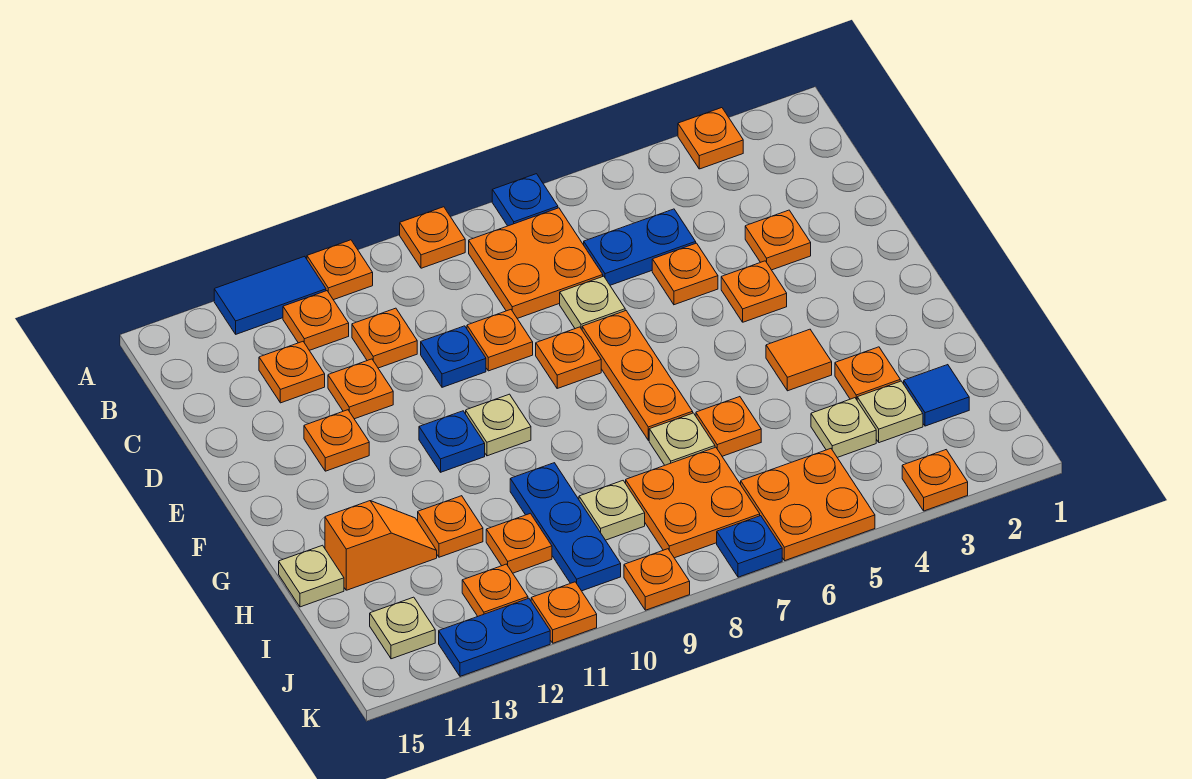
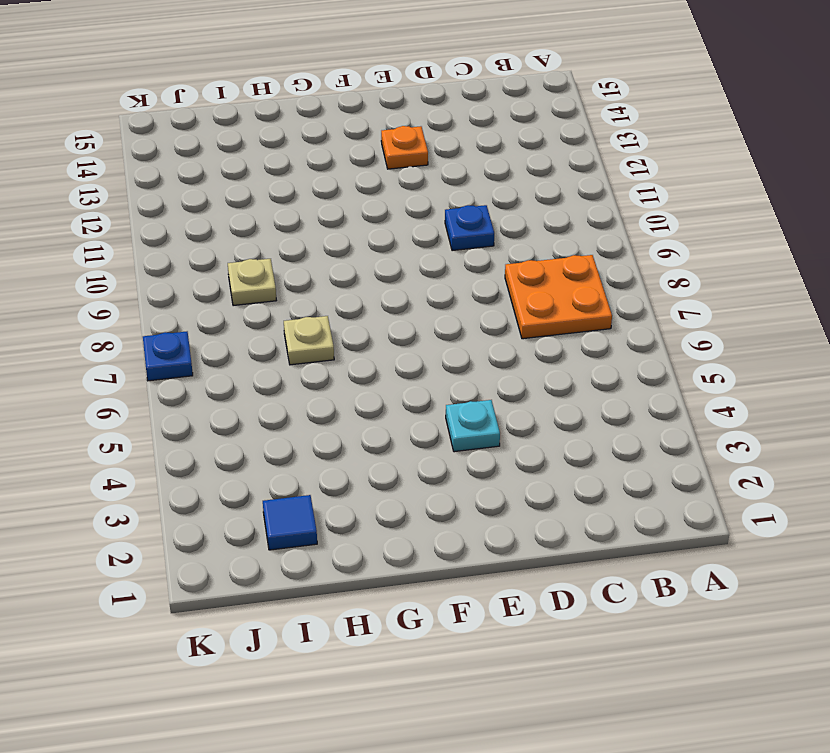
cyan plate E4 level 1 -> orange plate E4 level 1
none -> orange plate A3 level 1
none -> blue plate A7 level 1
none -> orange plate A9 level 1
none -> orange plate A11 level 1

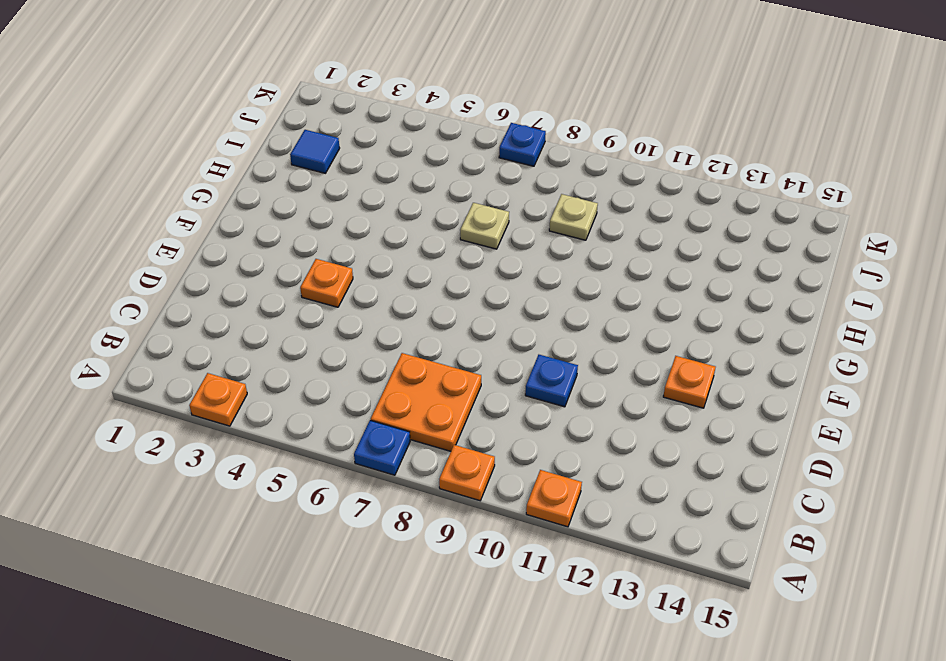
none -> blue tile A12:A13 level 1
none -> orange plate B12 level 1
none -> blue plate C5:C6 level 1
none -> orange plate C11 level 1

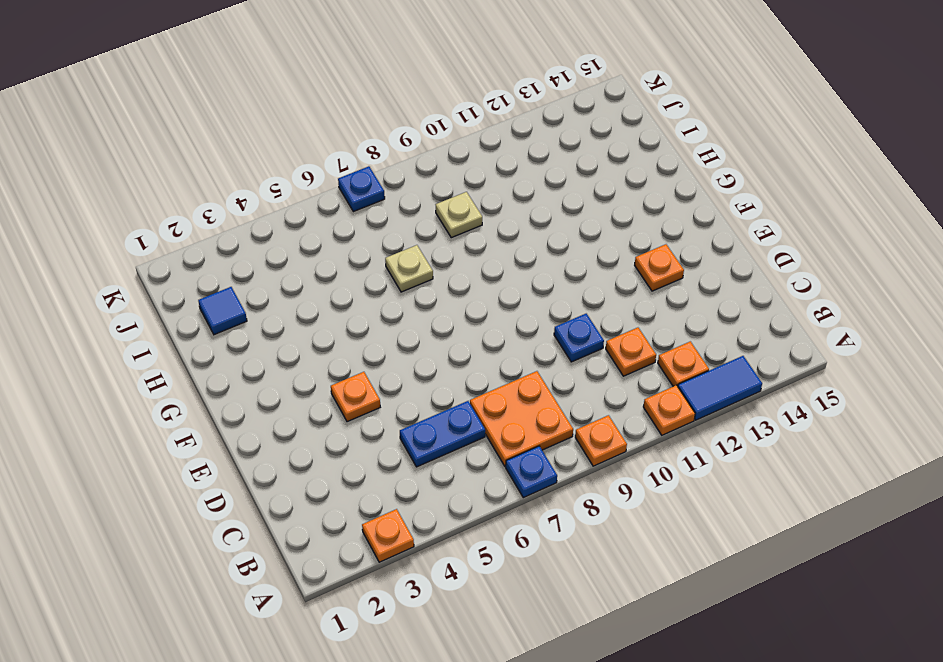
none -> orange plate C13 level 1
none -> orange plate D3 level 1
none -> orange plate D5 level 1
none -> tan plate D7 level 1

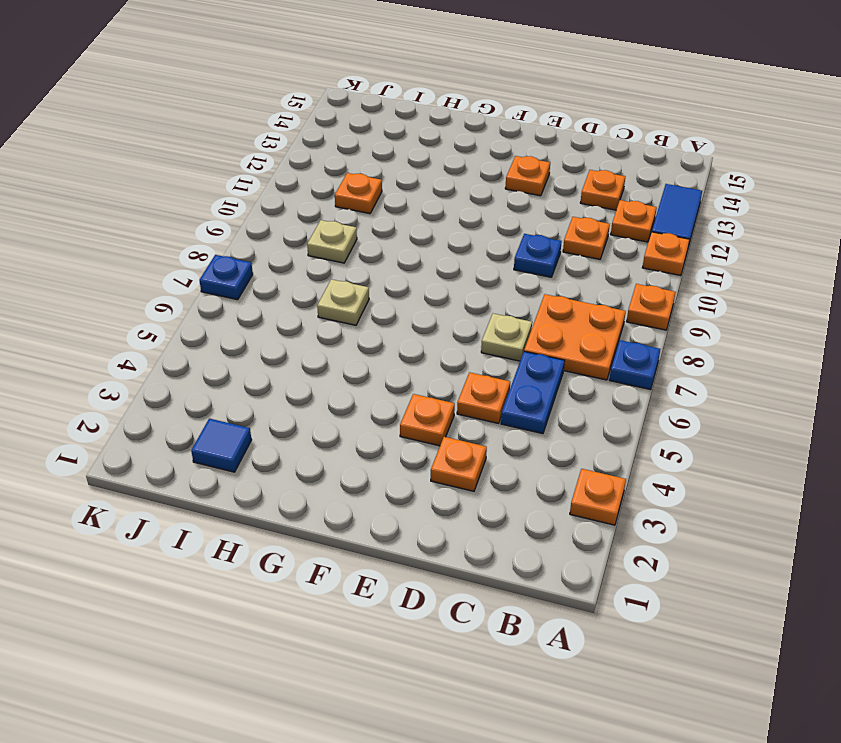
none -> orange plate D9 level 1
none -> orange plate D12 level 1
none -> orange plate E7:G7 level 1
none -> orange plate E8 level 1

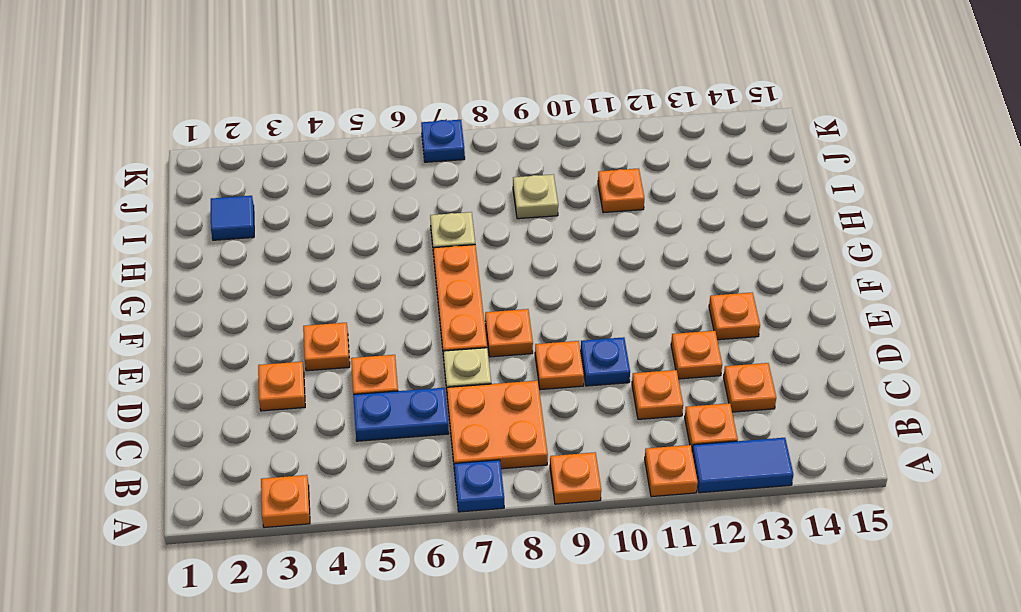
none -> tan plate F10 level 1
none -> blue plate F11 level 1
none -> orange tile G4 level 1
none -> orange plate H3 level 1

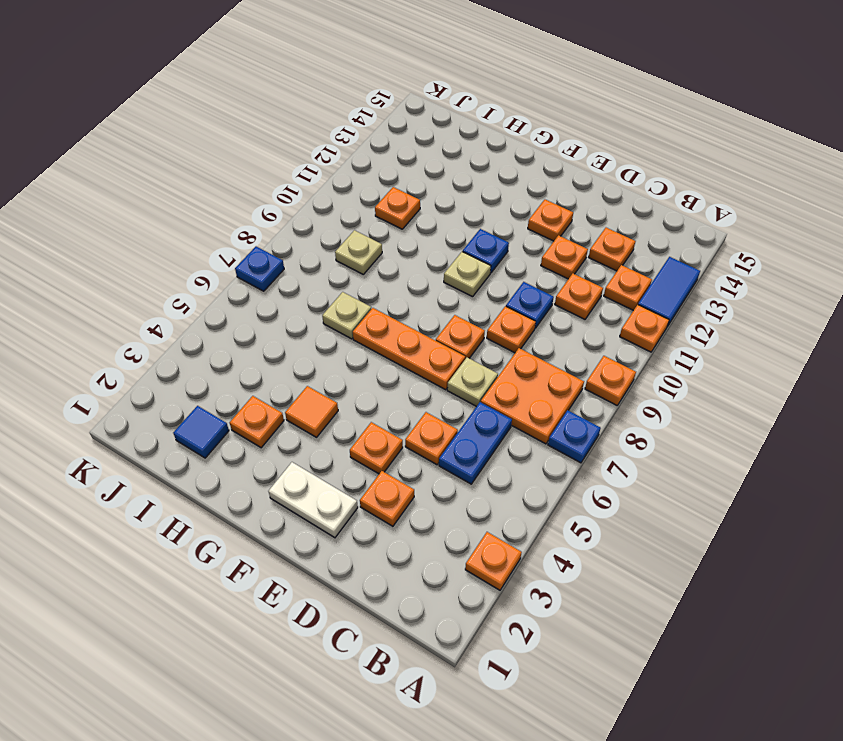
white plate E2:F2 level 1 -> none
none -> orange plate H6 level 1
none -> blue plate H10:J10 level 1
none -> orange plate H12 level 1
none -> orange slope H13:H14 level 1 top 14

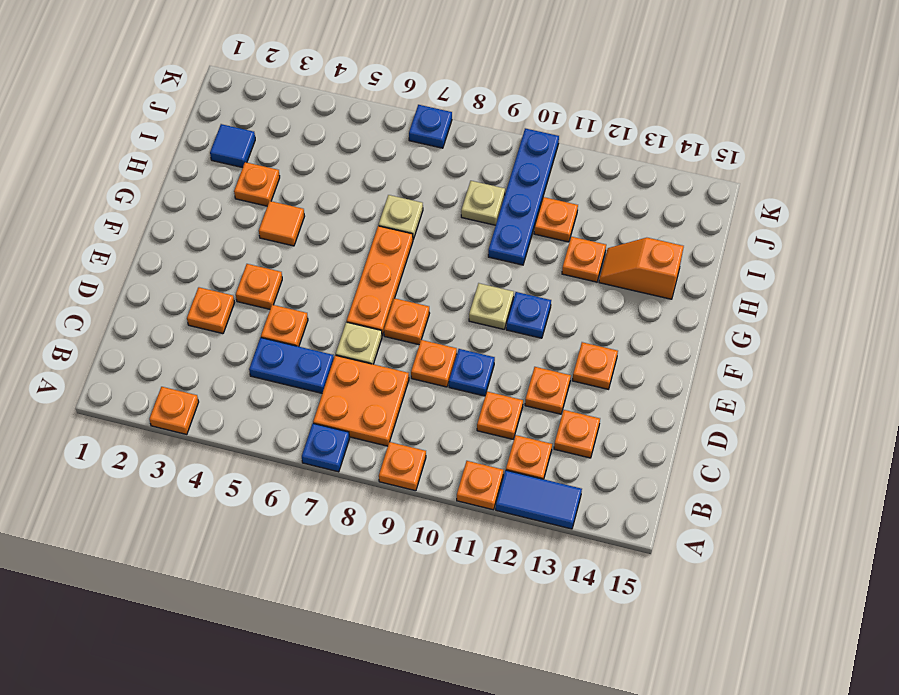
blue plate H10:K10 level 1 -> blue plate H10:J10 level 1
none -> orange plate H6 level 1
none -> tan plate H15 level 1
none -> tan plate I3 level 1
none -> tan plate I4 level 1

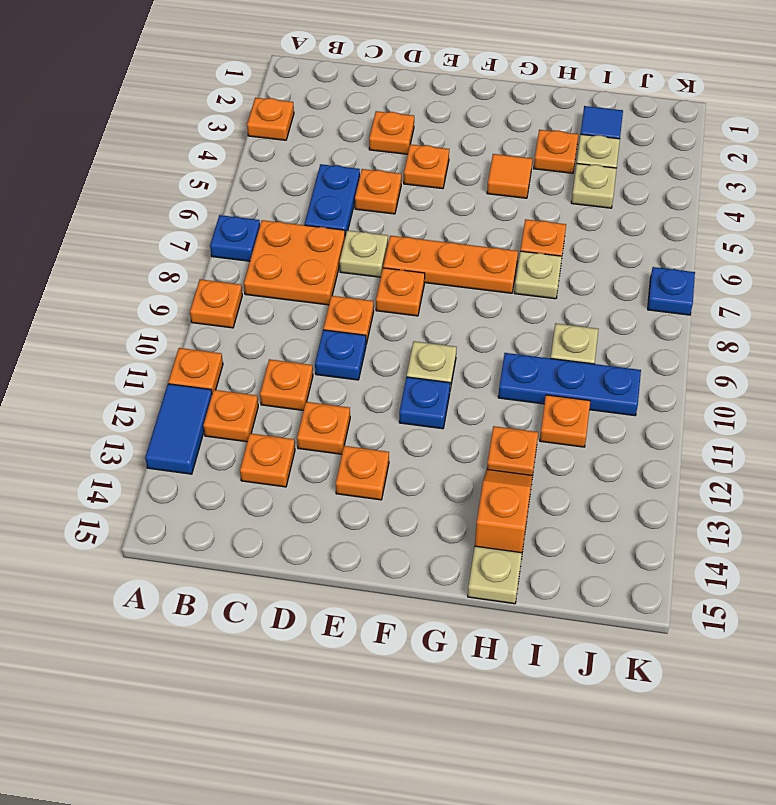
none -> orange plate I7:J8 level 1
none -> orange plate J5:K6 level 1
none -> orange plate J12 level 1
none -> tan plate J14 level 1

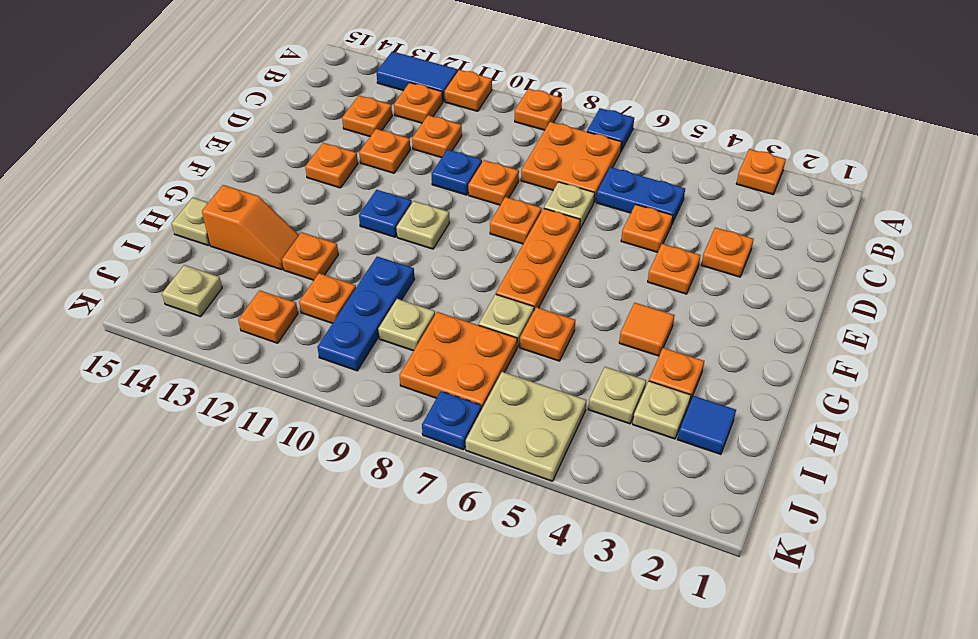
tan plate J5:K6 level 1 -> orange plate J5:K6 level 1
none -> orange plate K3 level 1
none -> orange plate K9 level 1
none -> orange plate K11 level 1
none -> blue plate K12:K13 level 1

